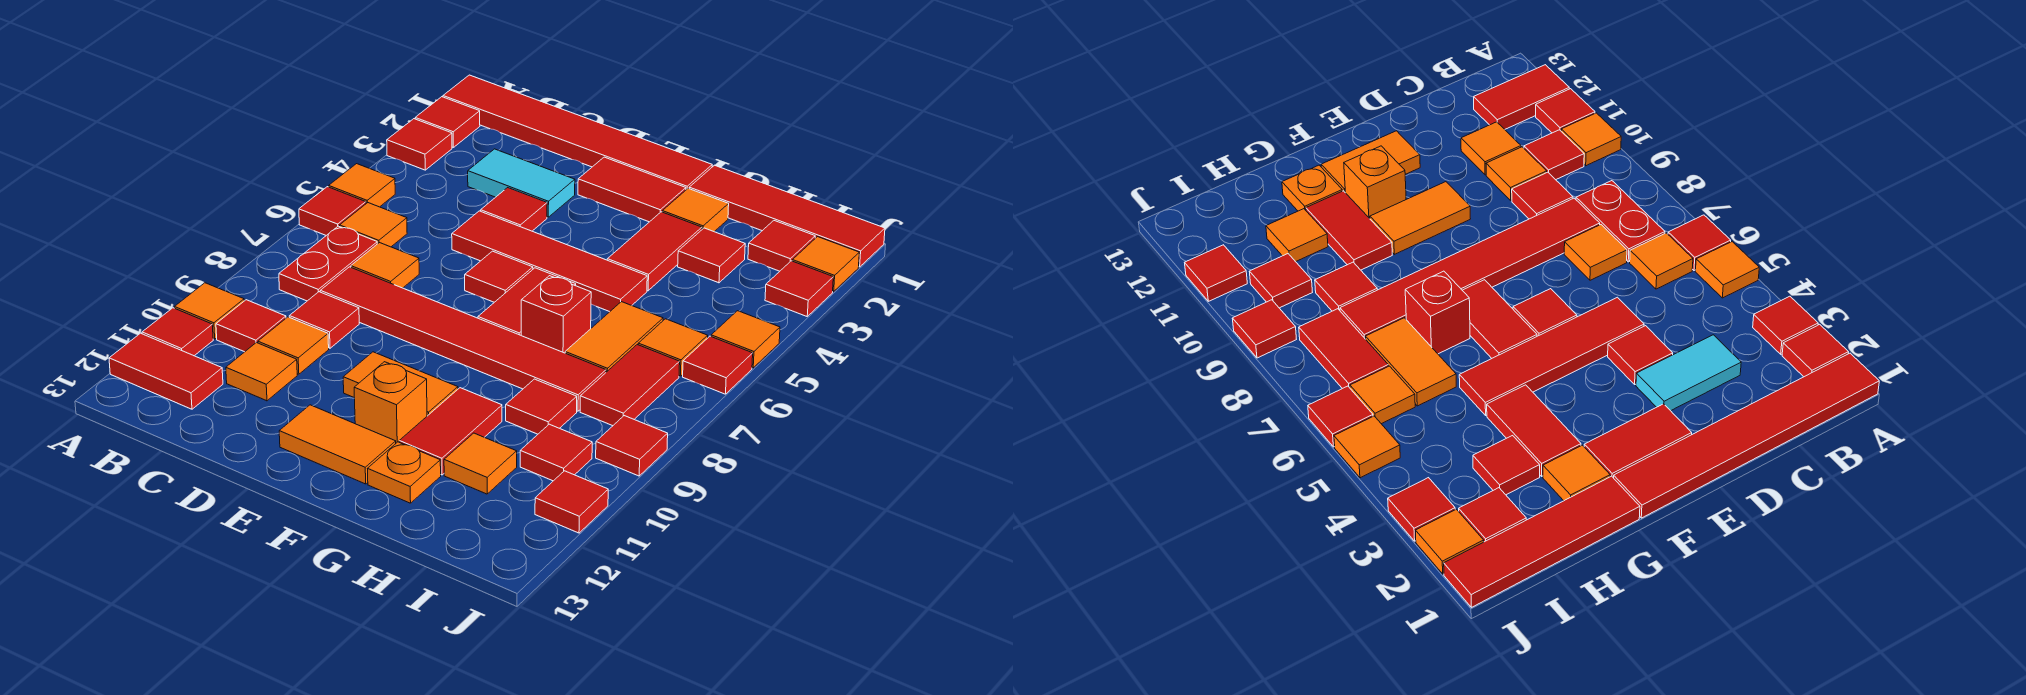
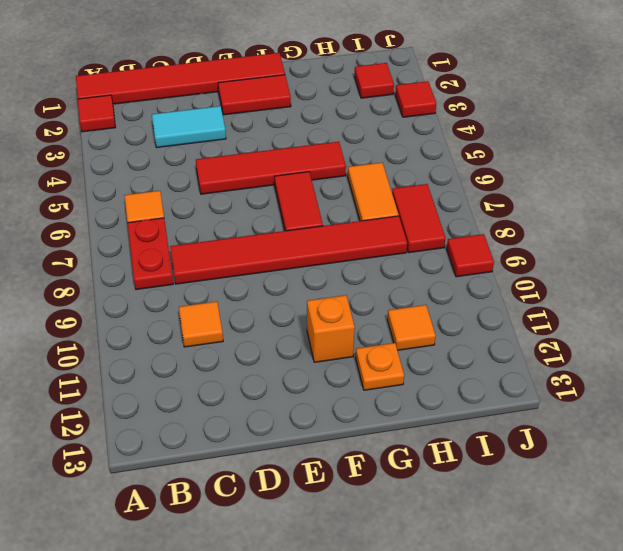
none -> red tile A3 level 1
none -> orange tile A5 level 1
none -> red tile A6 level 1
none -> orange tile A10 level 1

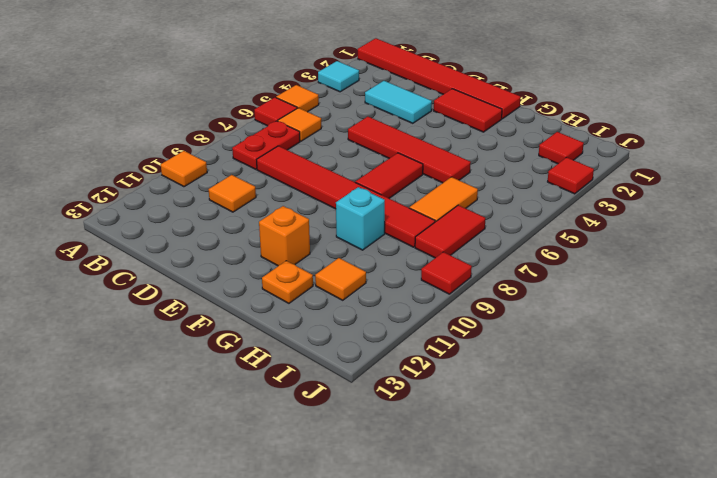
cyan tile A3 level 1 -> red tile A3 level 1
cyan brick G9 level 1 -> none
none -> red tile A2 level 1
none -> red tile A11 level 1
none -> red tile A12:B12 level 1
none -> red tile B10 level 1

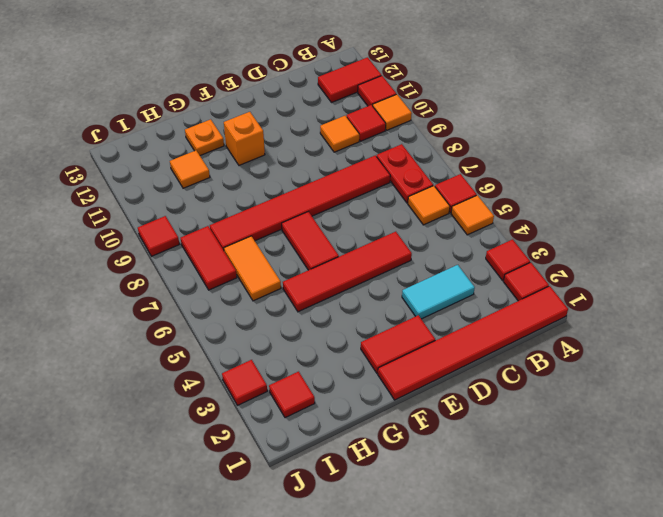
none -> orange tile C7 level 1
none -> red tile C9 level 1
none -> orange tile C11 level 1
none -> red tile D4 level 1

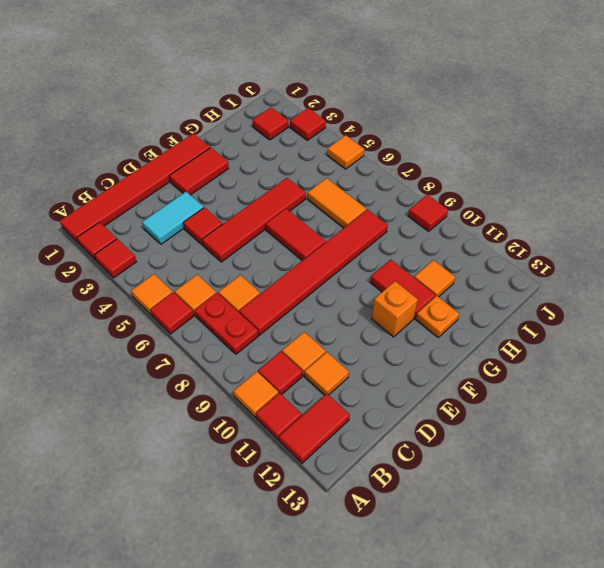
none -> red tile C9 level 1
none -> red tile E6 level 1
none -> orange tile E10:F10 level 1
none -> orange tile E12:F12 level 1

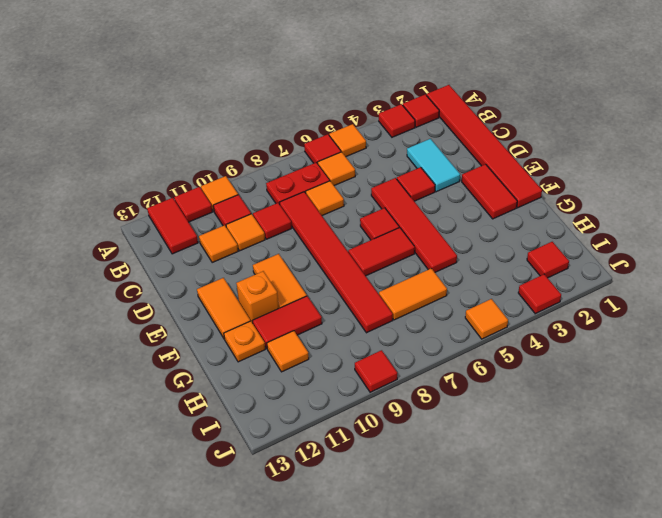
none -> red tile G1:J1 level 1
none -> orange tile G2 level 1
none -> red tile G3:G4 level 1
none -> red brick G7 level 1

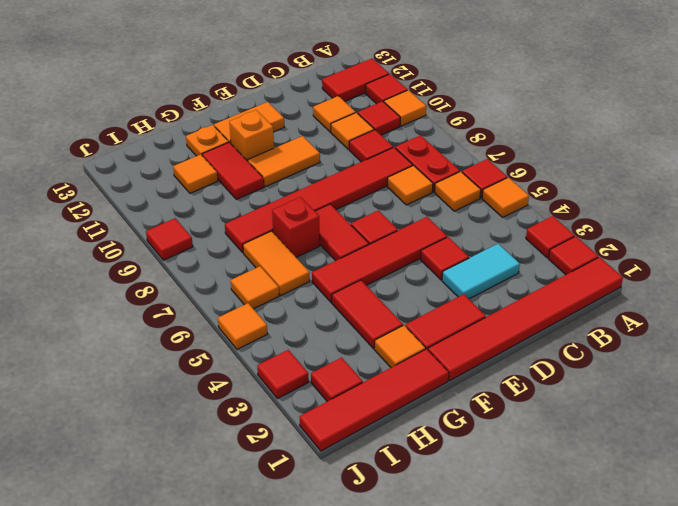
none -> red tile H3 level 1
none -> red tile H9 level 1
none -> red tile I7:I8 level 1
none -> red tile I10 level 1

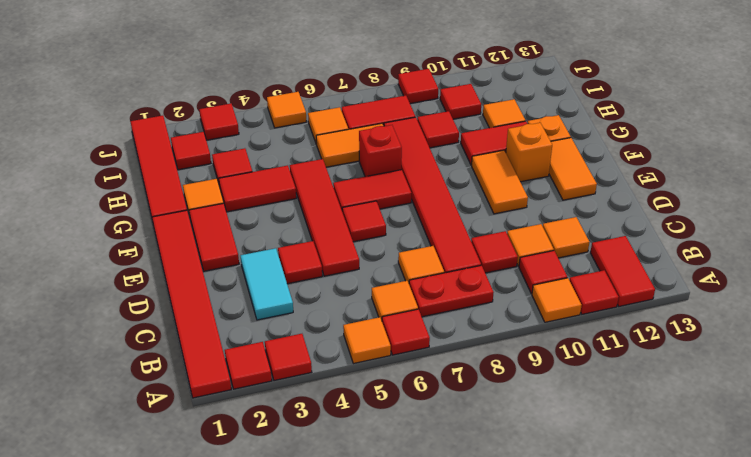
none -> orange tile J2 level 1
none -> red tile J6 level 1
none -> red tile J11 level 1

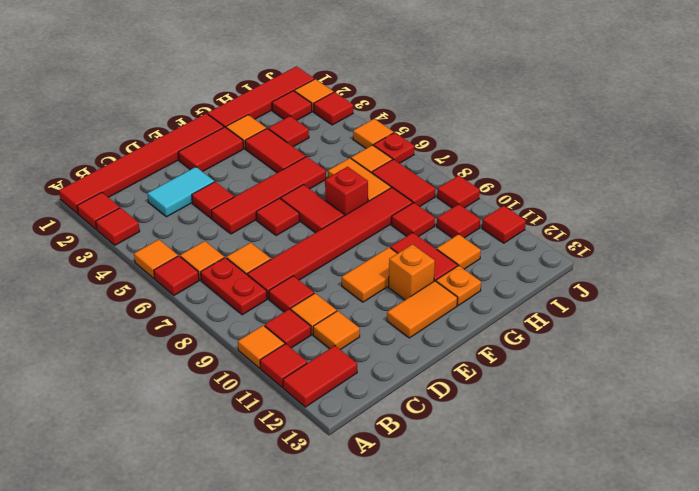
red plate J6 level 1 -> red tile J6 level 1

